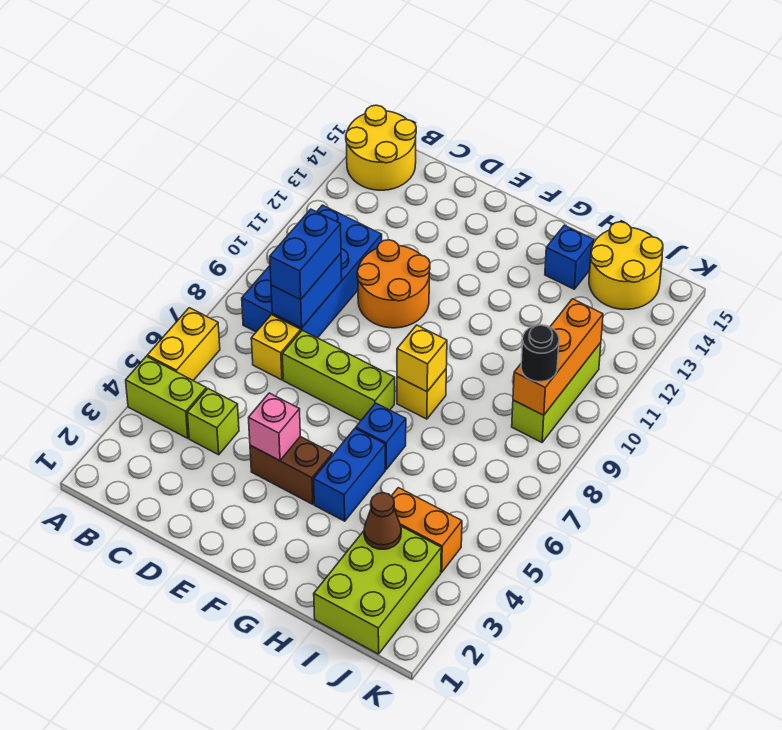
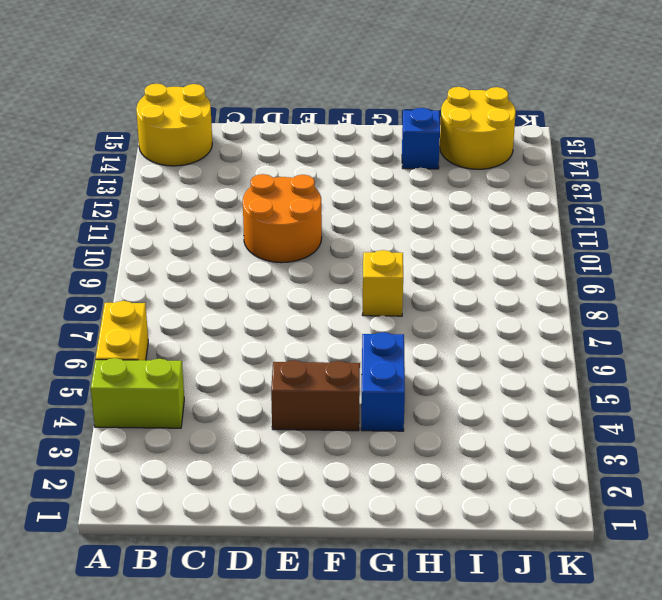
none -> blue brick B8:C11 level 1
none -> lime brick C4 level 1
none -> yellow brick C7 level 1

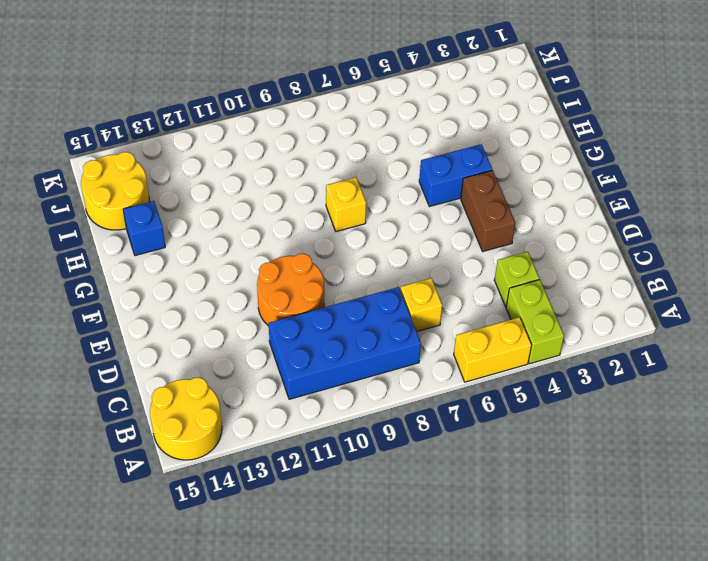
none -> lime brick D7:F7 level 1
none -> blue brick G6 level 1
none -> lime brick I1:J3 level 1

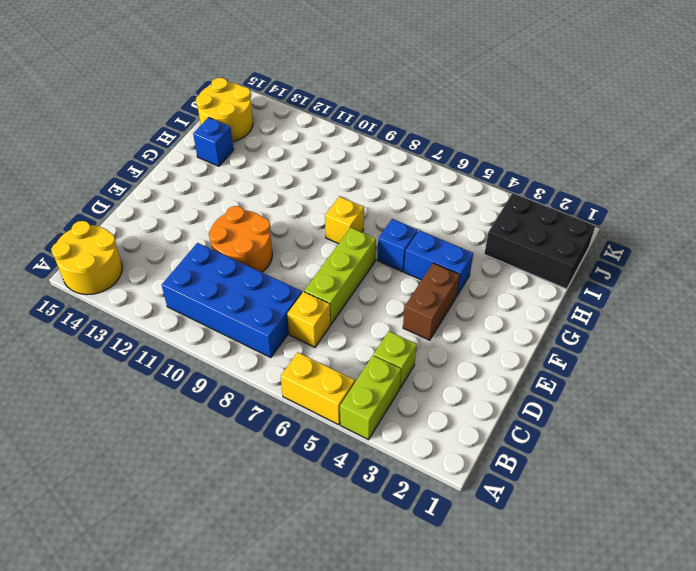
black brick I1:J3 level 1 -> lime brick I1:J3 level 1
none -> orange brick I4:J4 level 1
none -> lime brick J9:J11 level 1
none -> blue brick C8:C9 level 2

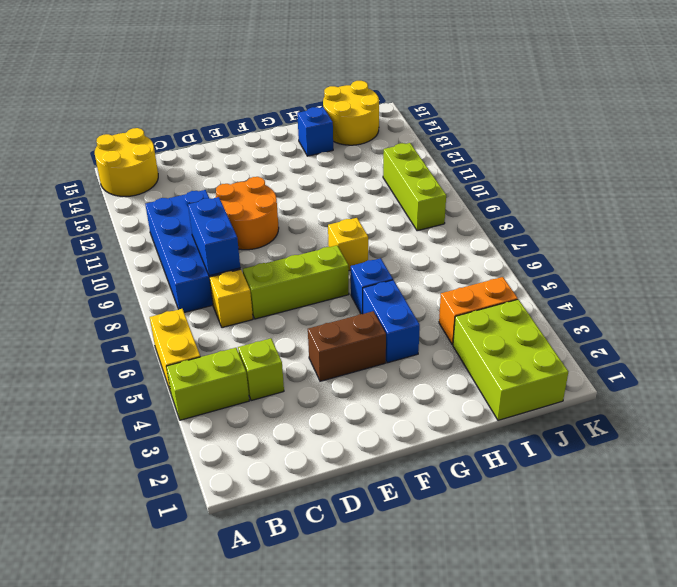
none -> pink brick E4 level 2
none -> yellow brick G8 level 2
none -> brown cone I3 level 2

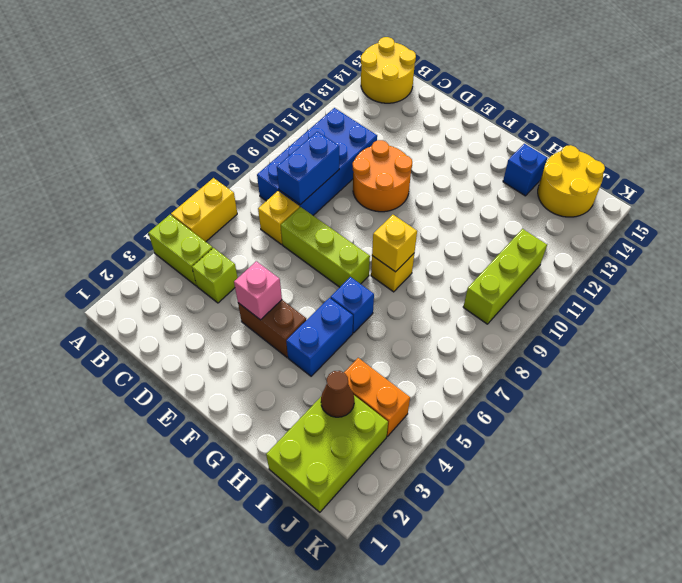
none -> orange brick J9:J11 level 2
none -> blue brick C8:C9 level 3
none -> black round brick J9 level 3

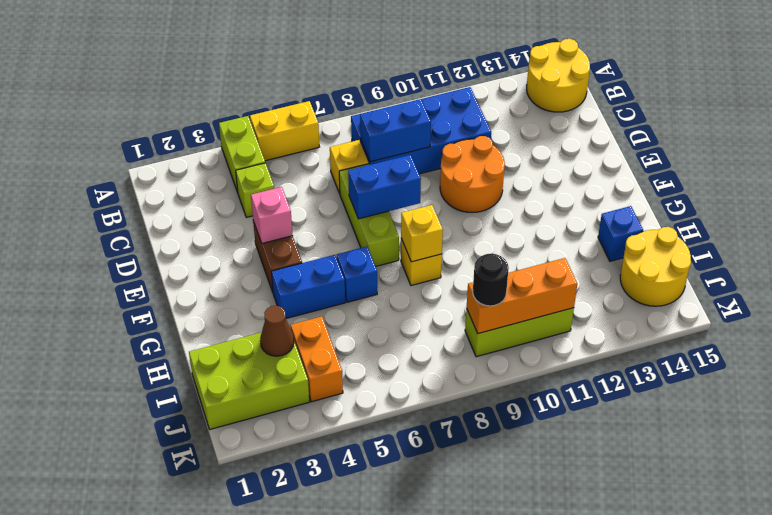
blue brick E7:E8 level 2 -> blue brick C8:C9 level 3

